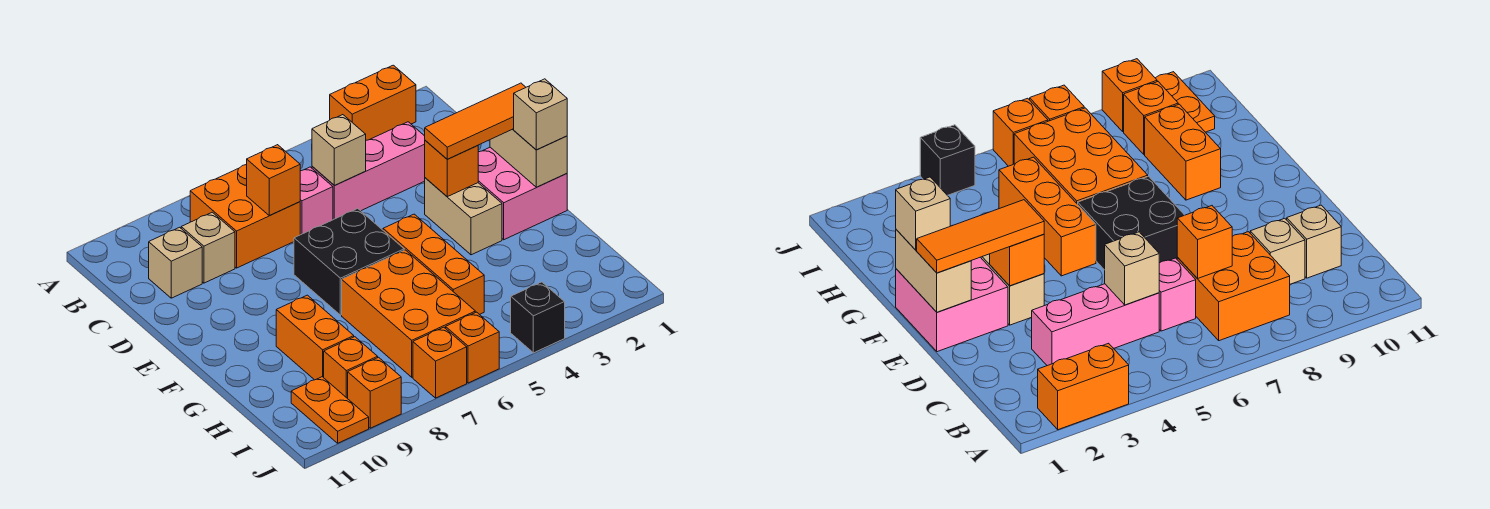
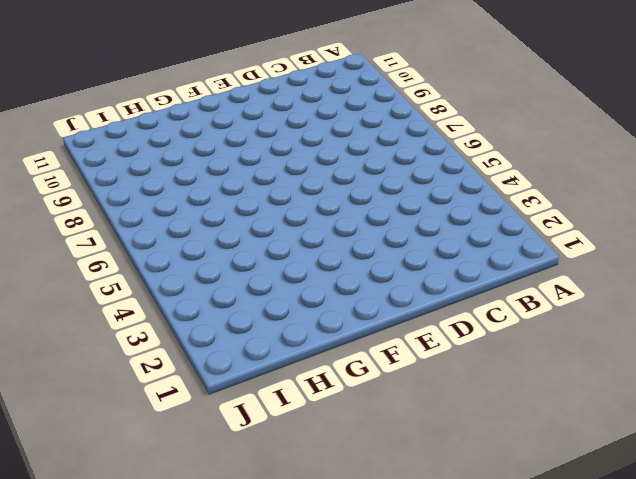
none -> orange brick A2:A3 level 1
none -> orange brick B7:C8 level 1
none -> pink brick C3:C5 level 1

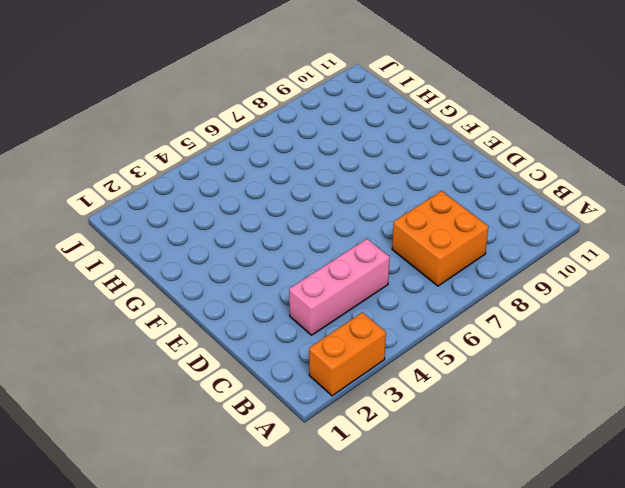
none -> pink brick C6 level 1
none -> tan brick C9 level 1
none -> tan brick C10 level 1

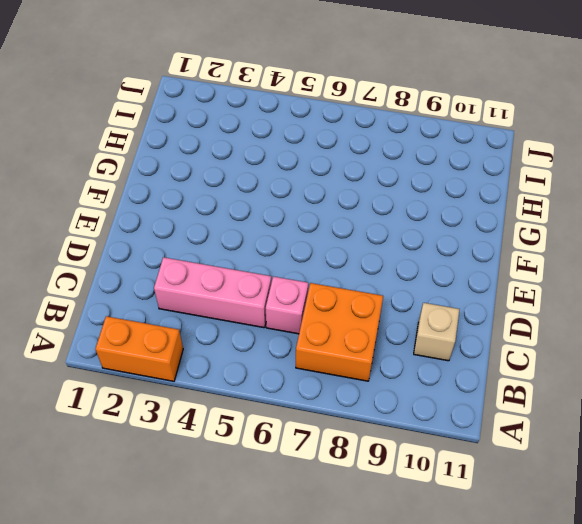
none -> tan brick C9 level 1
none -> pink brick E1:F2 level 1
none -> tan brick E3:F3 level 1

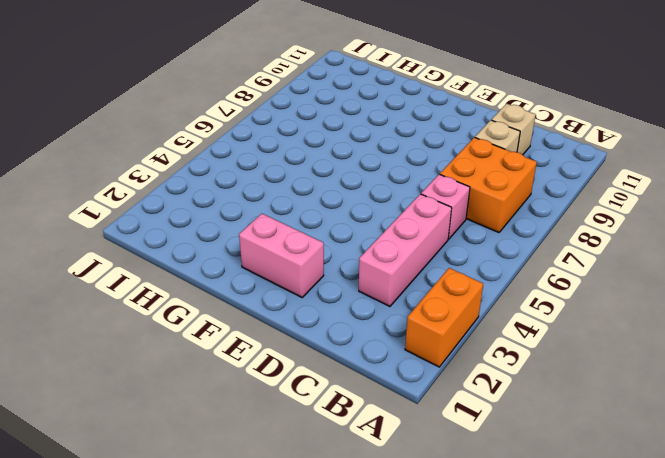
pink brick E2:F2 level 1 -> pink brick E1:F2 level 1
none -> tan brick E3:F3 level 1
none -> black brick E6:F7 level 1
none -> orange brick F5:H5 level 1

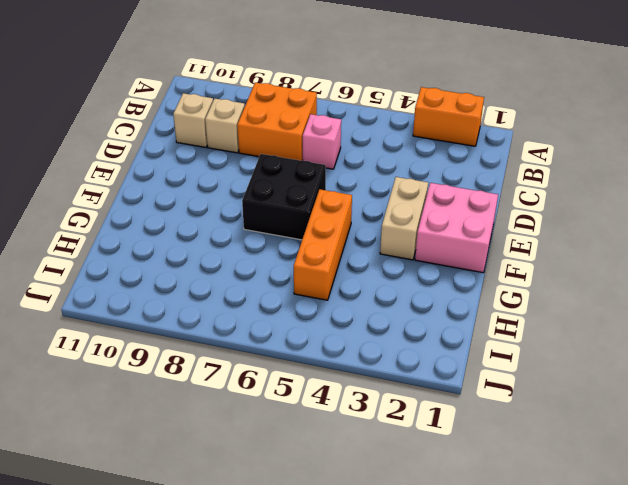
none -> pink brick C3:C5 level 1
none -> orange brick G6:I7 level 1
none -> orange brick G9:H9 level 1

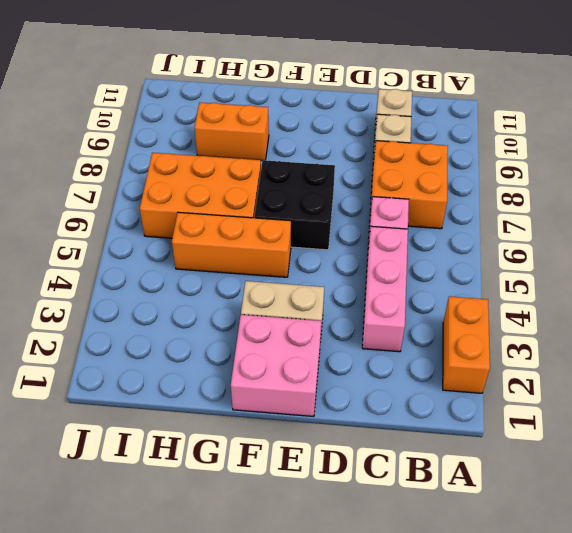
none -> orange brick I9 level 1
none -> orange plate I10:J10 level 1
none -> black brick J4 level 1

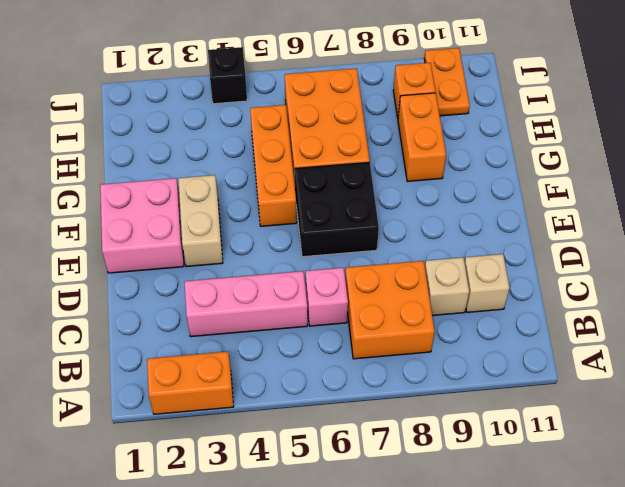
none -> orange brick J6 level 1
none -> orange brick J7 level 1
none -> orange brick J9 level 1

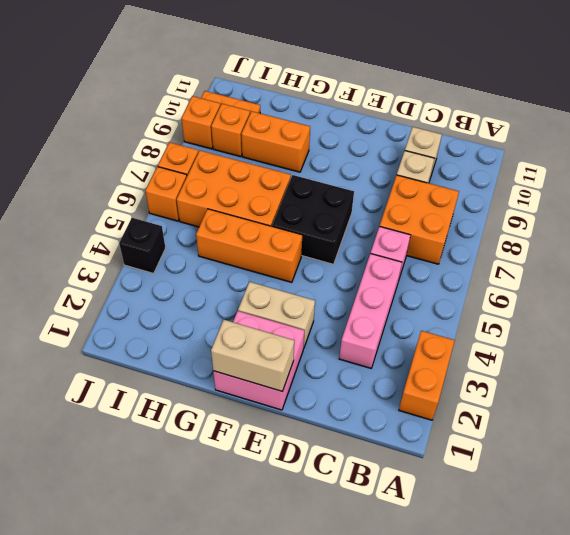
none -> tan brick C5 level 2
none -> orange brick C7 level 2
none -> orange brick E3 level 2

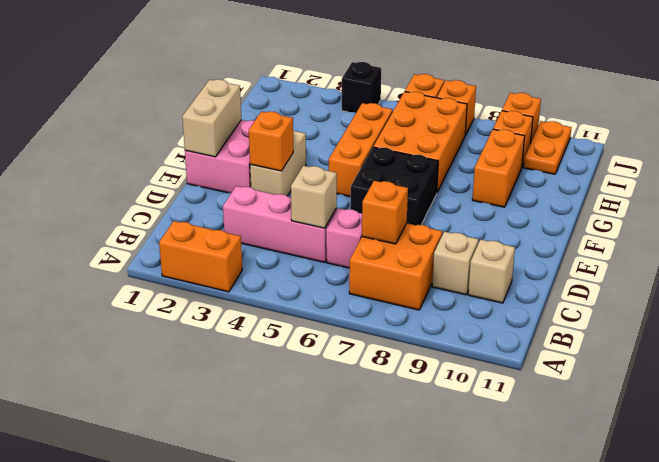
none -> orange tile E1:E3 level 3
none -> tan brick F1 level 3

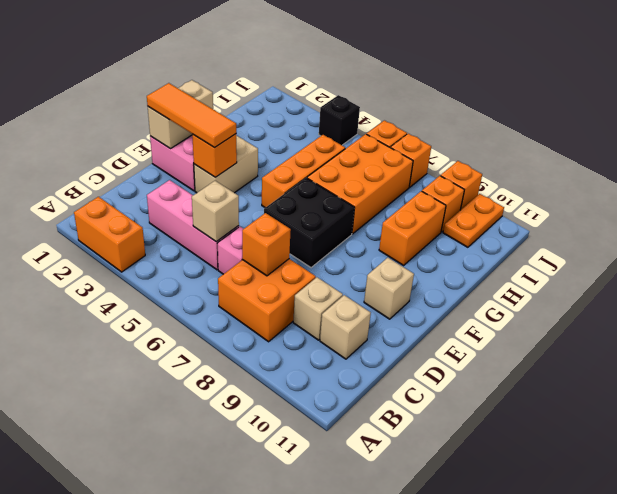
tan brick E10 level 1 -> tan brick F1 level 3

